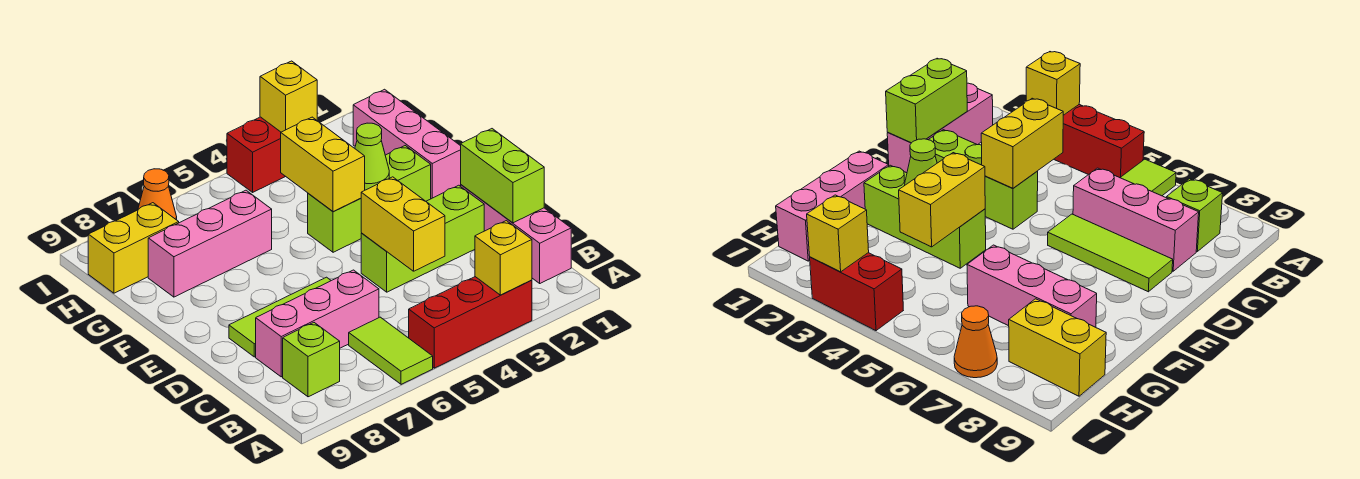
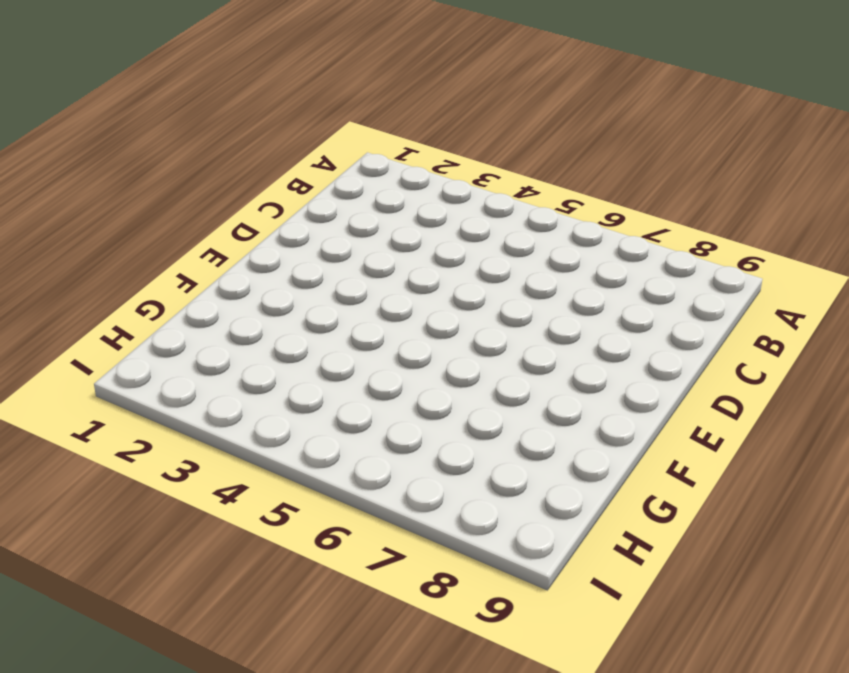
none -> red brick A3:A5 level 1
none -> lime tile A6:B6 level 1
none -> pink brick B1:D1 level 1

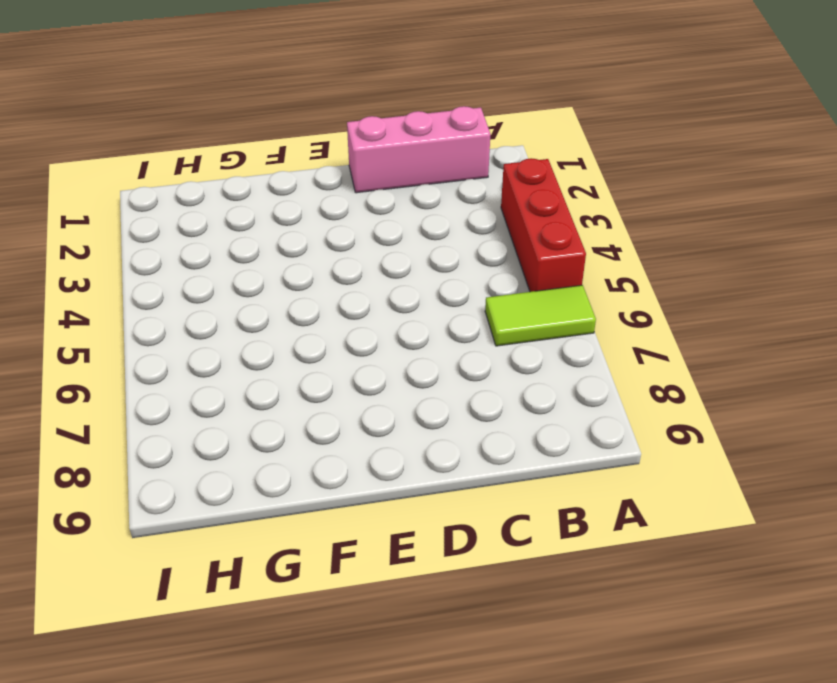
none -> lime brick B8 level 1
none -> pink brick C6:C8 level 1
none -> lime brick D2:D4 level 1

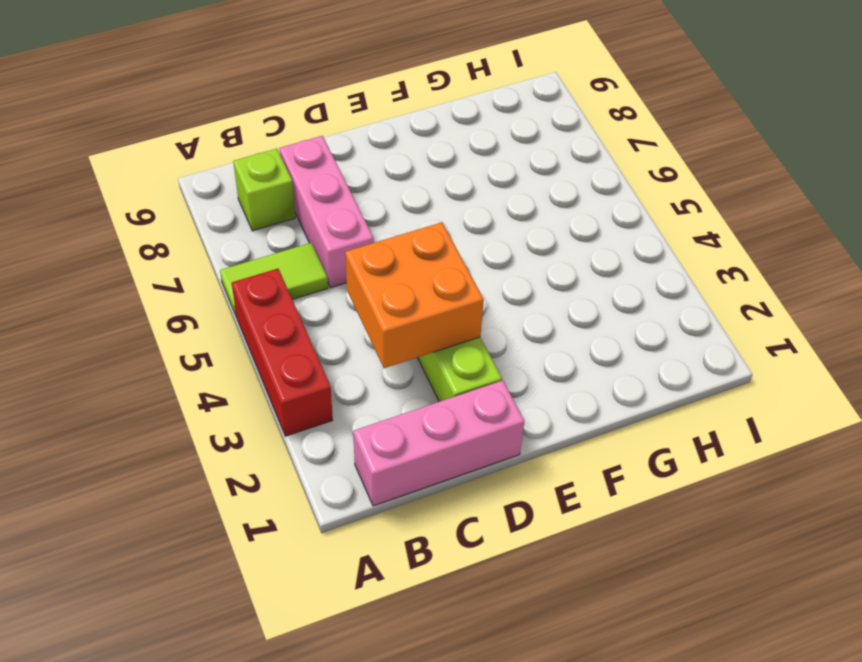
orange brick C3:D4 level 2 -> yellow brick C4:D4 level 2
none -> lime tile D6:D8 level 1
none -> pink brick F1:H1 level 1
none -> lime brick F2:F4 level 1

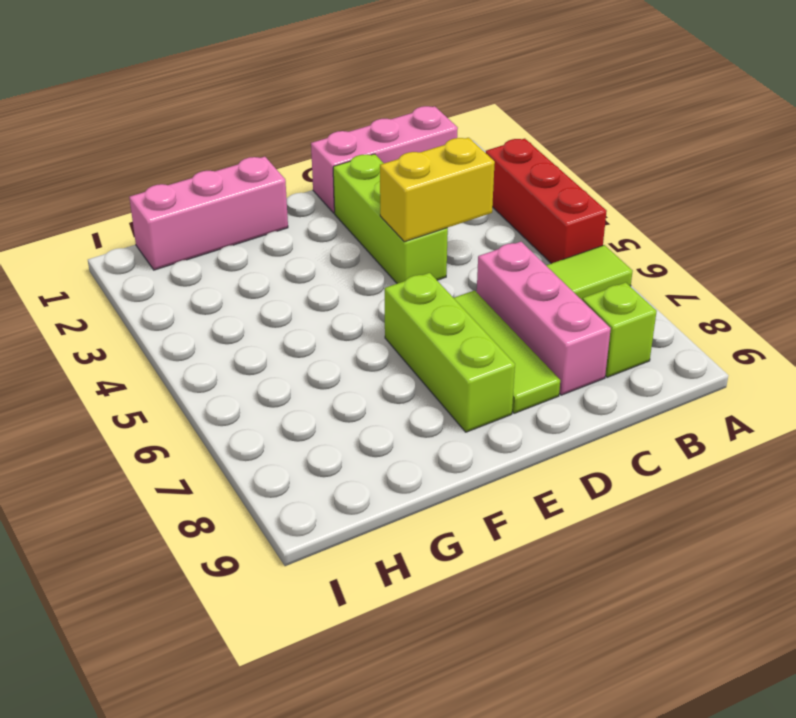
lime brick E6:E8 level 1 -> lime brick F2:F4 level 1
none -> pink brick G6:G8 level 1
none -> yellow brick H8:H9 level 1
none -> red brick I3:I4 level 1

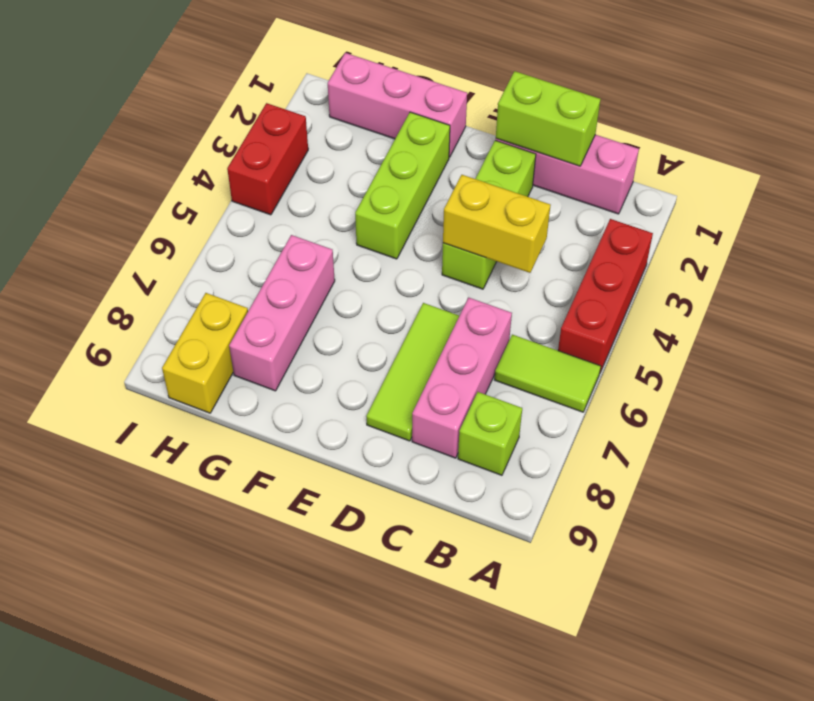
none -> orange cone I7 level 1
none -> yellow brick A3 level 2
none -> lime cone F3 level 2

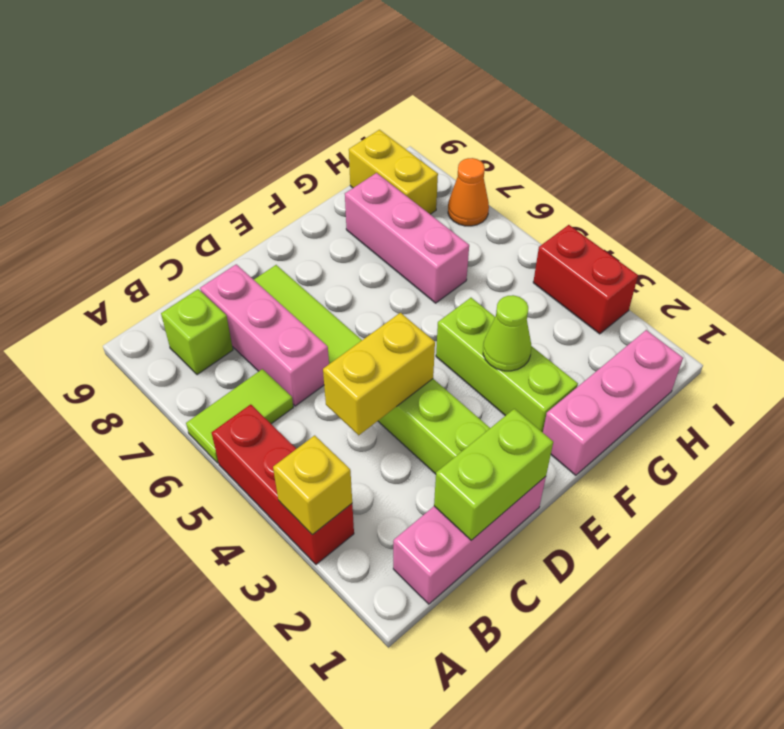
none -> yellow brick F4:G4 level 2
none -> yellow brick I3 level 2

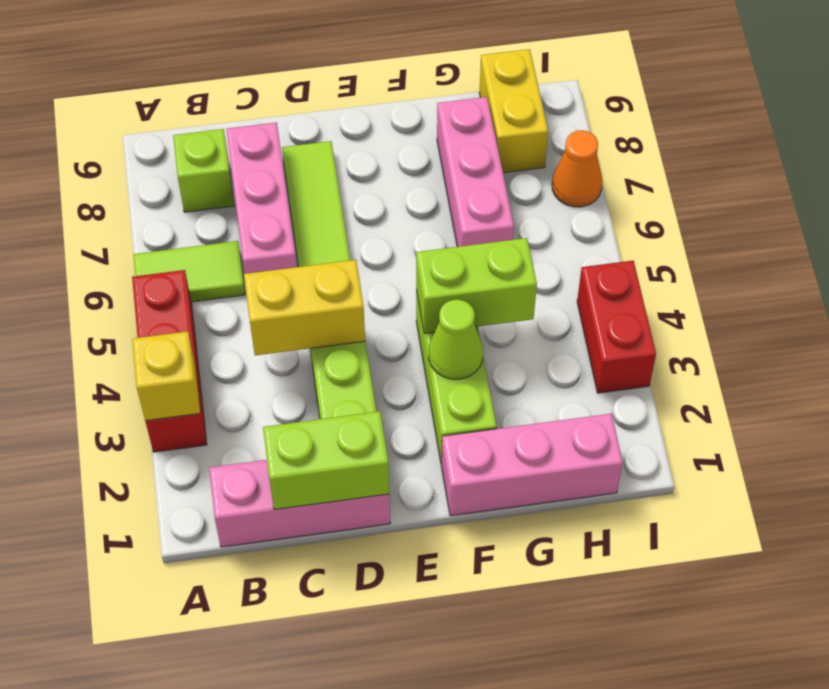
lime brick F4:G4 level 2 -> yellow brick F4:G4 level 2
none -> yellow brick I3 level 2

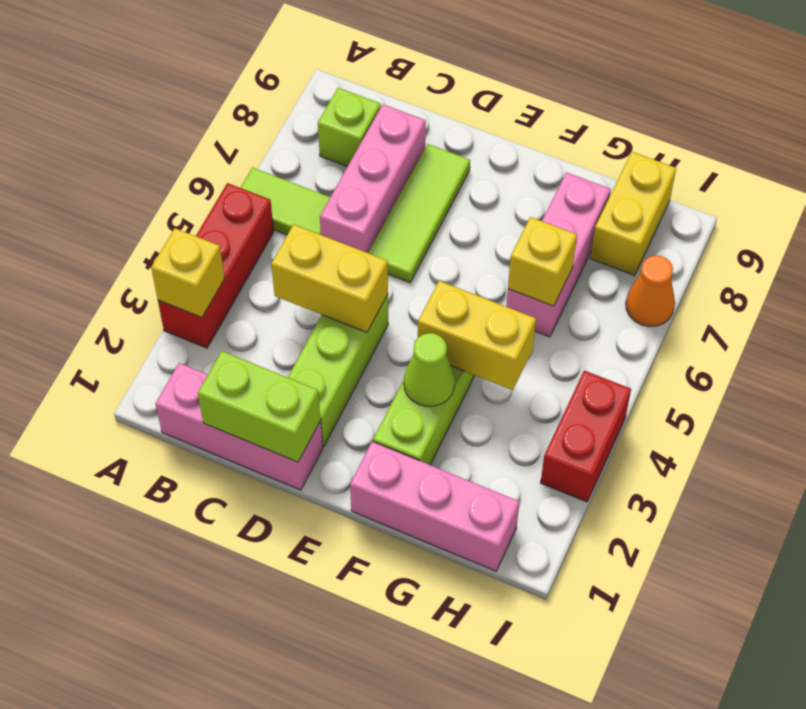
yellow brick G6 level 2 -> yellow brick I3 level 2

